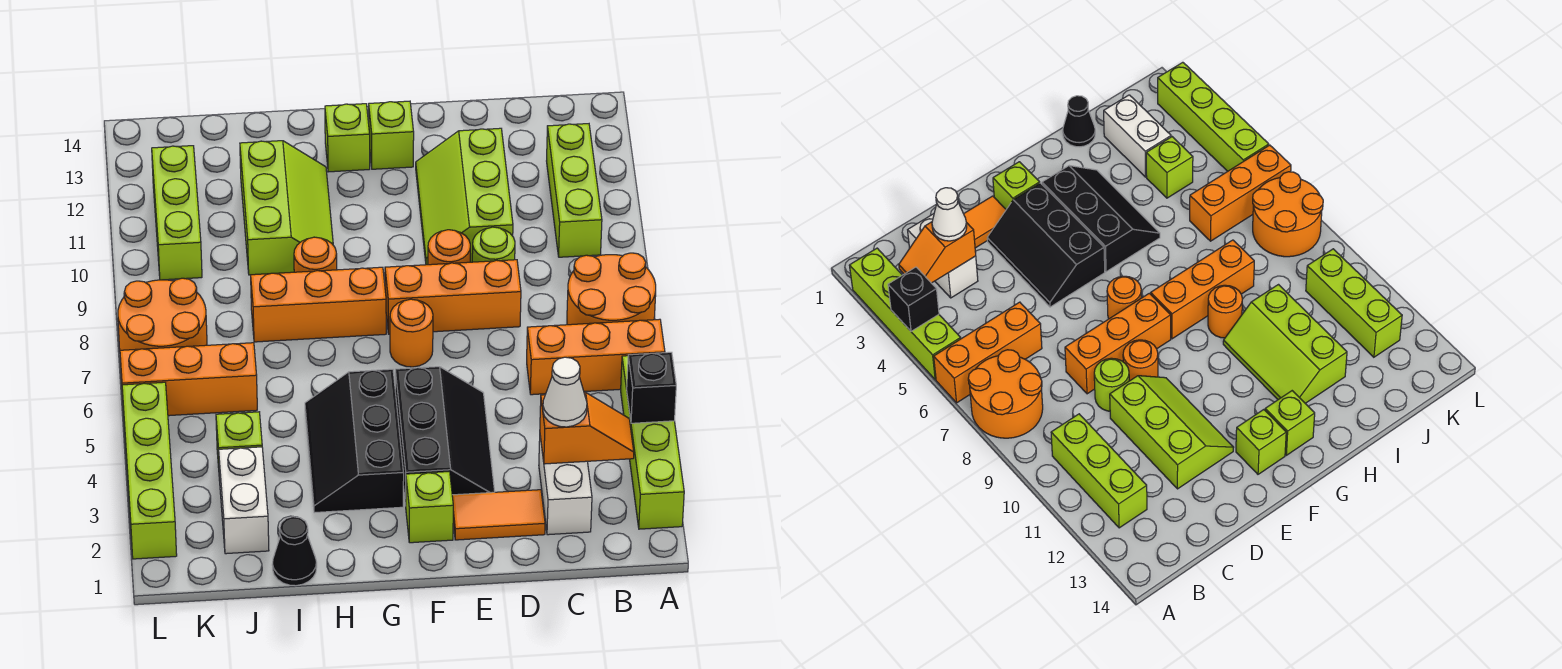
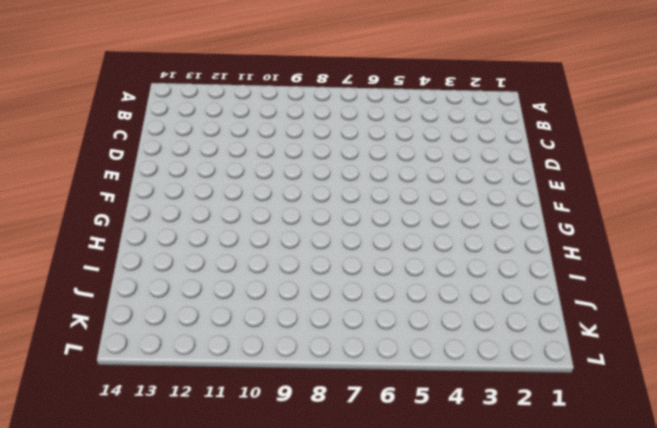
none -> lime brick A2:A5 level 1
none -> orange brick A6:C6 level 1
none -> orange round brick A7:B8 level 1

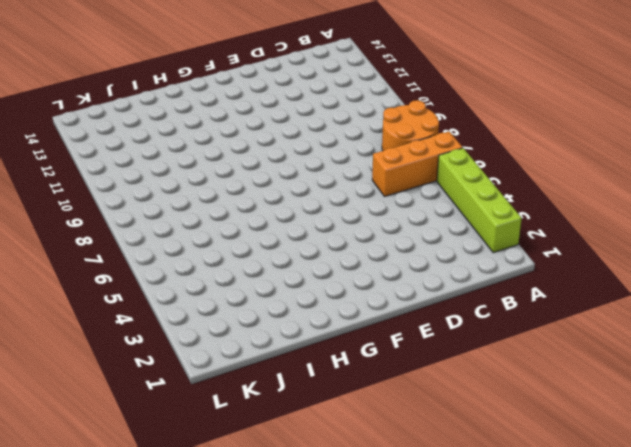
none -> lime brick B10:B12 level 1
none -> white brick C2:C3 level 1
none -> orange tile D2:E2 level 1

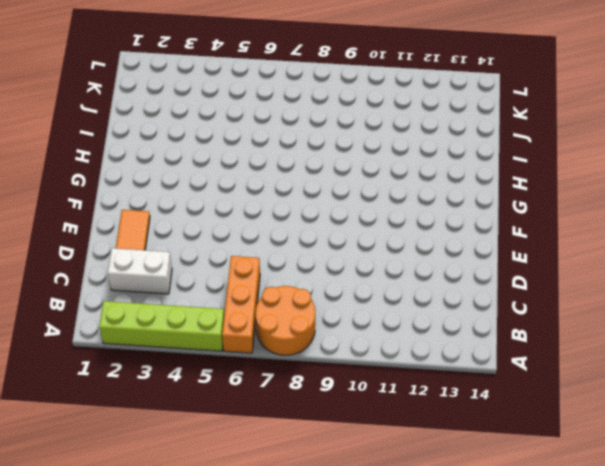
none -> lime brick B10:B12 level 1
none -> orange brick D8:F8 level 1
none -> lime round brick D9 level 1

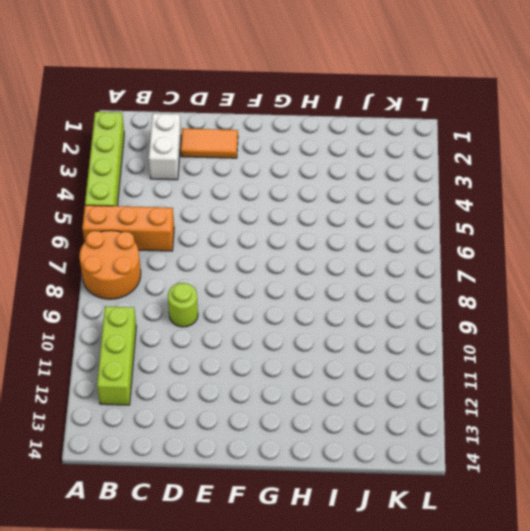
none -> orange brick D8:F8 level 1
none -> lime slope D10:E12 level 1 top D
none -> black slope E3:F5 level 1 top F

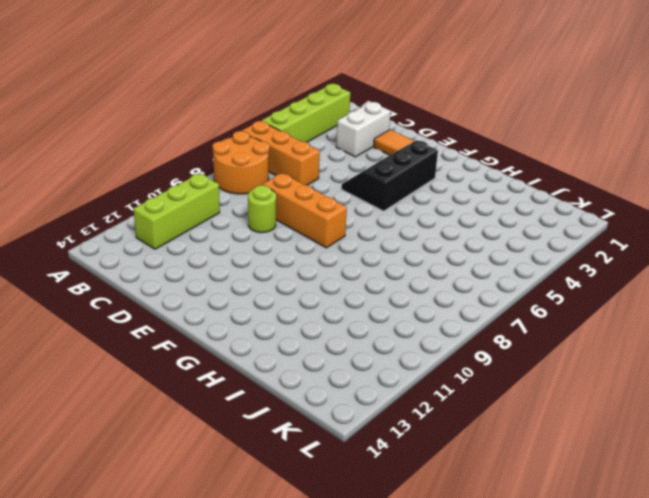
none -> lime slope D10:E12 level 1 top D
none -> orange round brick E9 level 1
none -> lime brick F2 level 1

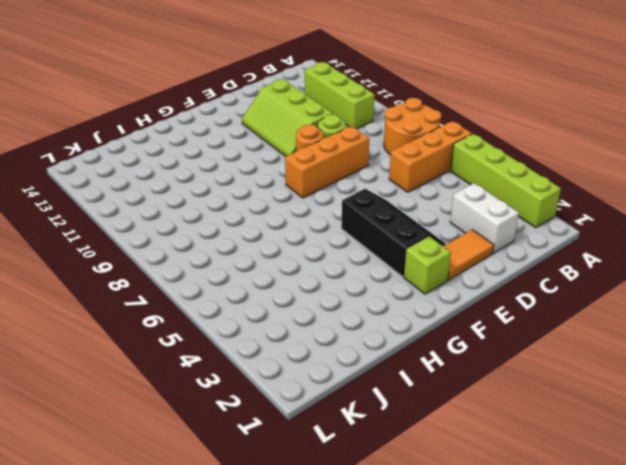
none -> orange round brick F7 level 1
none -> lime brick F13 level 1
none -> black slope G3:H5 level 1 top G

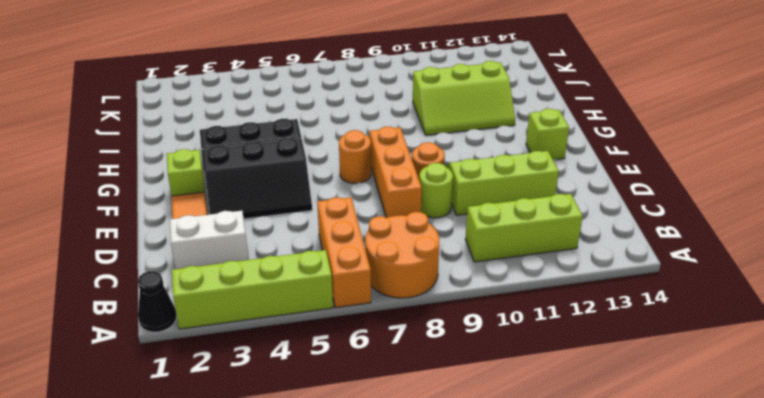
black cone A1 level 1 -> black cone I1 level 1
none -> orange brick G8:I8 level 1
none -> lime brick G13 level 1
none -> orange round brick H9 level 1

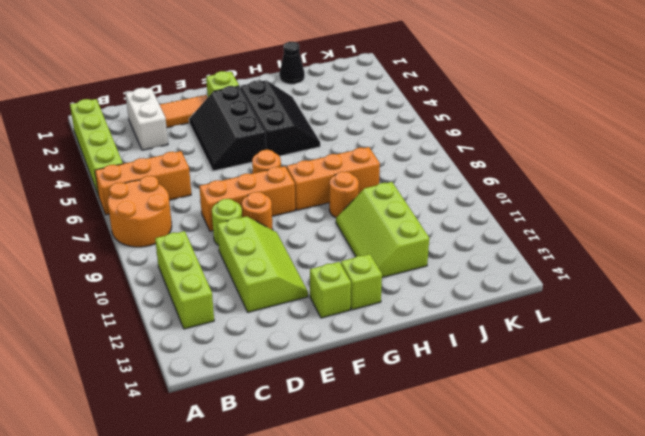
none -> white brick J2:J3 level 1
none -> lime brick J4 level 1
none -> orange brick J6:L6 level 1

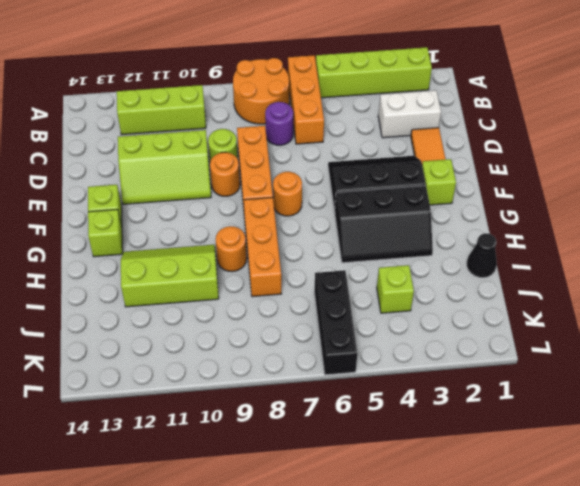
purple round brick C7 level 1 -> none
black brick J6:L6 level 1 -> orange brick J6:L6 level 1
none -> white brick J2:J3 level 1
none -> orange round brick K7:L8 level 1
none -> lime brick K10:K12 level 1

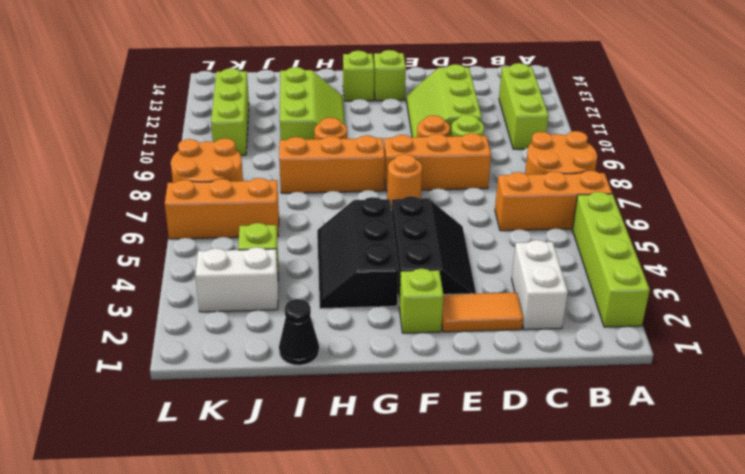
white brick J3:K3 level 1 -> white brick J2:J3 level 1
none -> lime brick L2:L5 level 1
none -> black brick A4 level 2
none -> orange slope B3:C3 level 2 top C

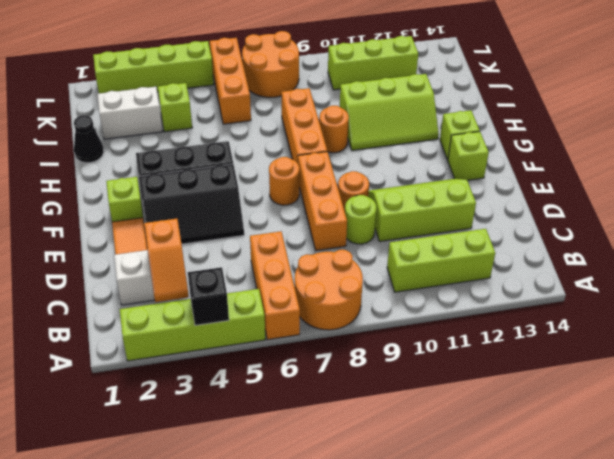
none -> white cone C3 level 3

